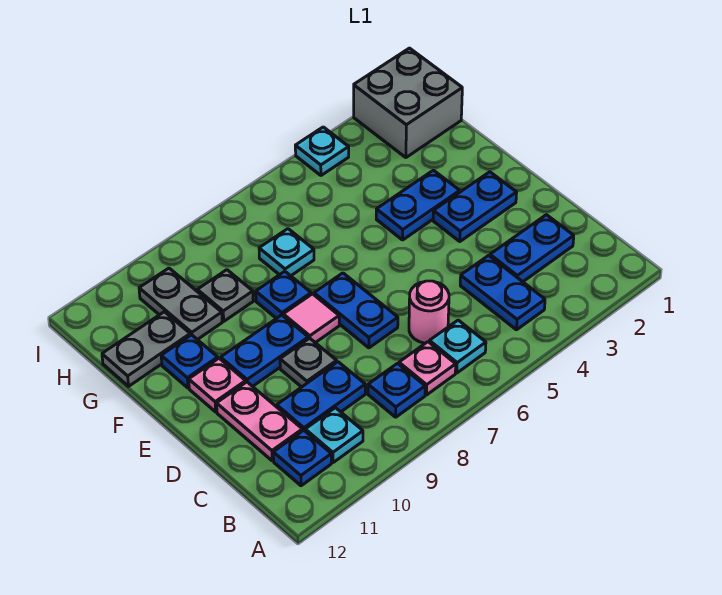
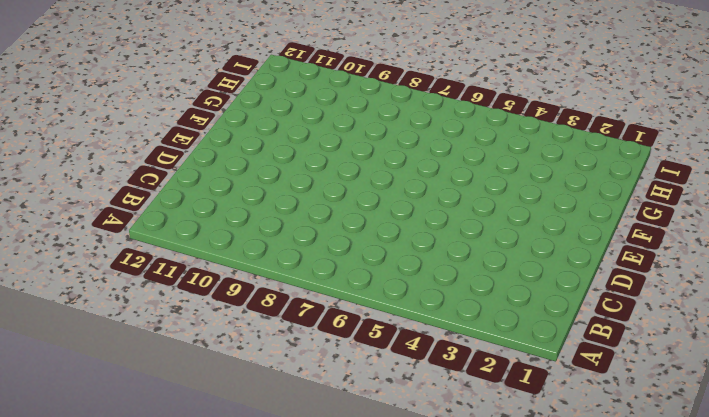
none -> blue plate B4:C4 level 1
none -> cyan plate B6 level 1
none -> pink plate B7 level 1

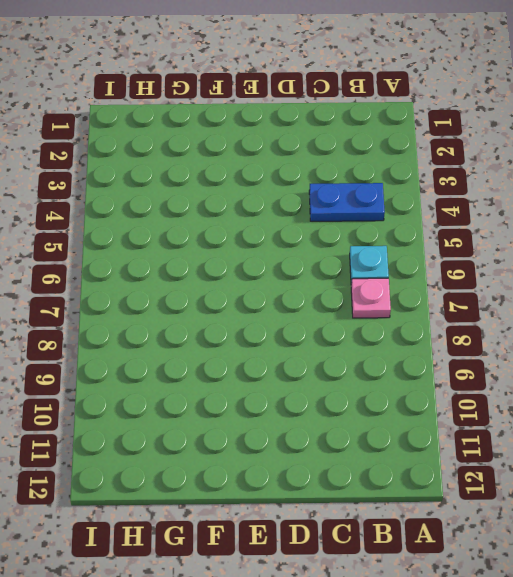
none -> blue plate B8 level 1
none -> cyan plate B10 level 1
none -> blue plate B11 level 1

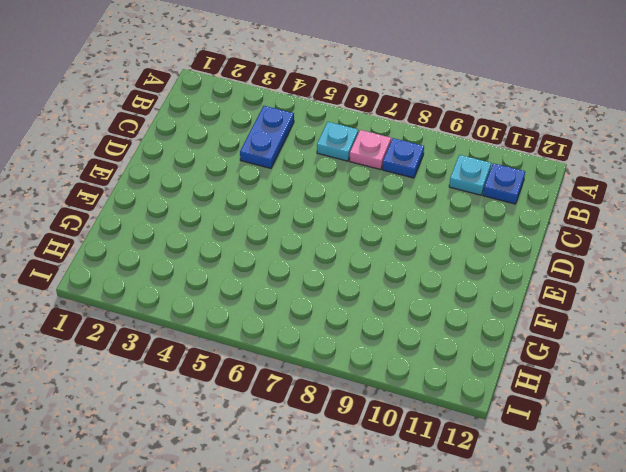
none -> blue plate C2:C3 level 1
none -> pink round brick C6 level 1
none -> blue plate C9:C10 level 1

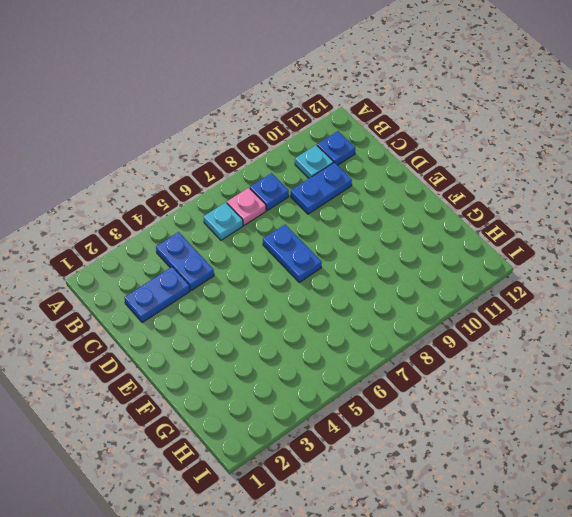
none -> pink round brick C6 level 1
none -> pink plate C11:D11 level 1
none -> grey plate D9 level 1

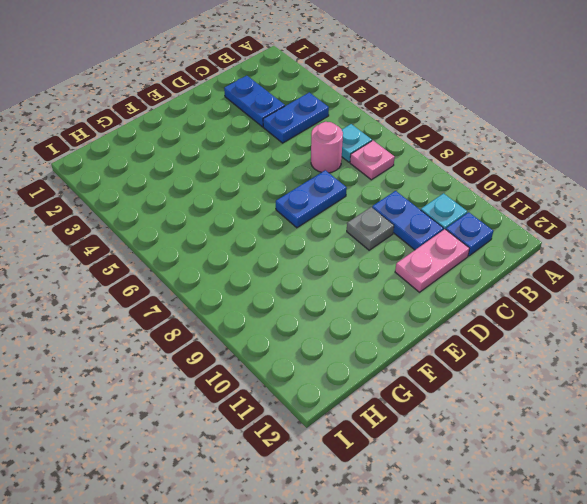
none -> blue plate B8 level 1
none -> blue plate E2:E3 level 1
none -> pink tile E8 level 1

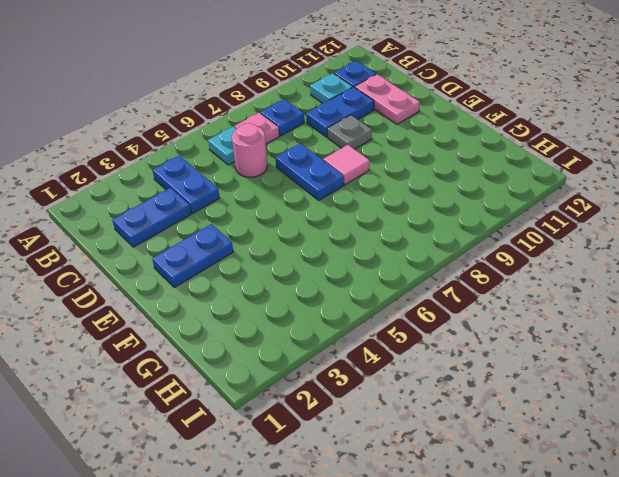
none -> blue plate E9:E10 level 1
none -> pink plate E11 level 1
none -> blue plate F3:F4 level 1

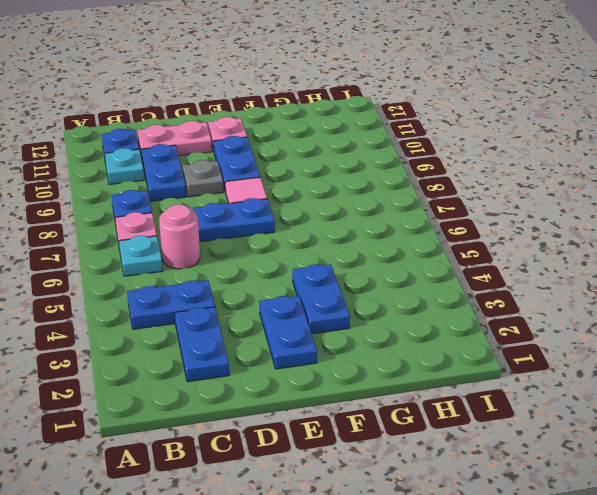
none -> blue plate F8 level 1
none -> blue plate F11 level 1
none -> cyan plate G7 level 1

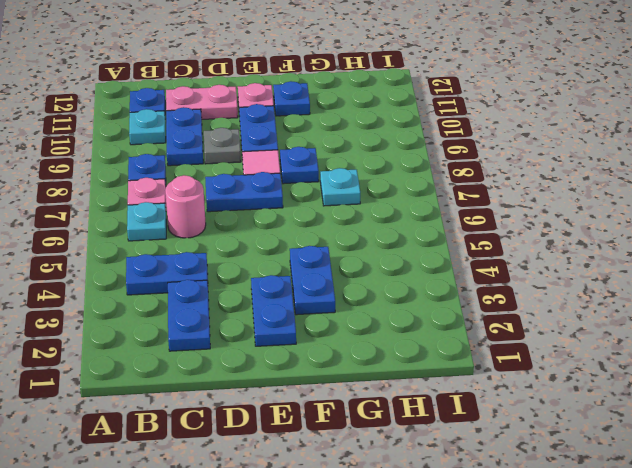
none -> grey plate G9 level 1
none -> grey plate G10:H10 level 1
none -> grey plate G11:G12 level 1

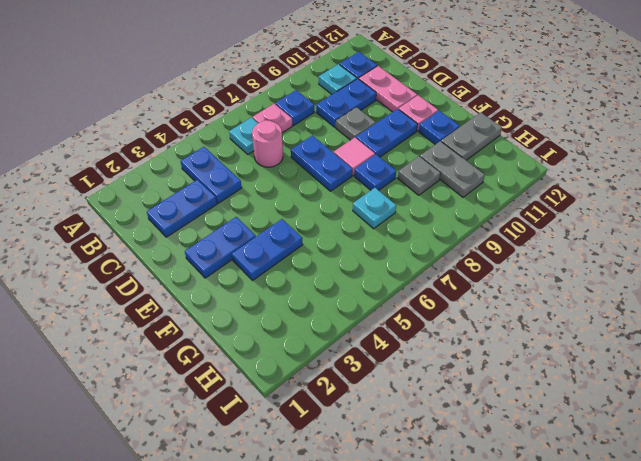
none -> grey brick H1:I2 level 1
none -> cyan plate I4 level 1

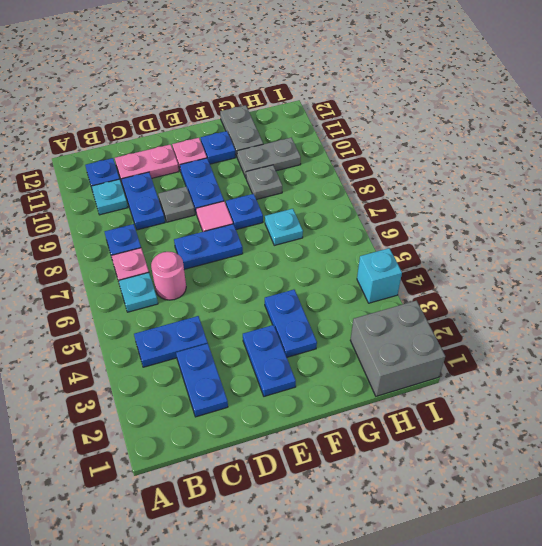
cyan brick I4 level 1 -> cyan plate I4 level 1

